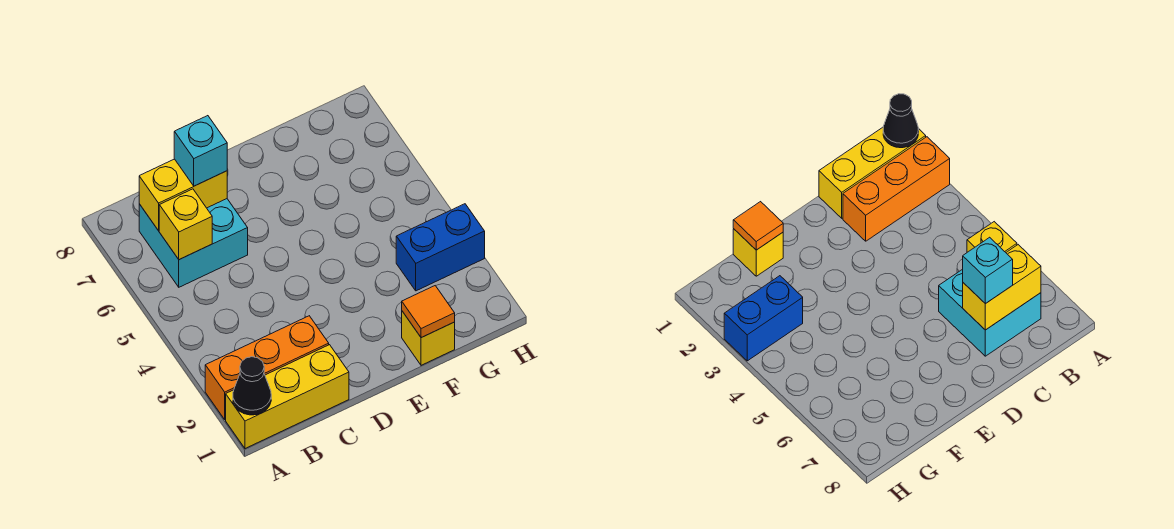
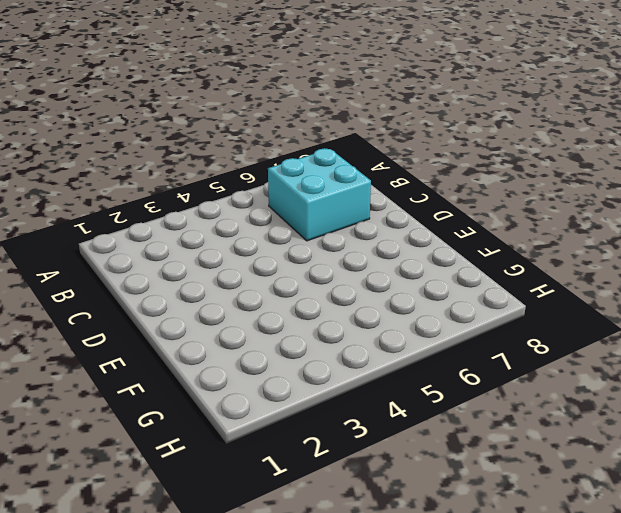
none -> yellow brick A1:C1 level 1
none -> orange brick A2:C2 level 1

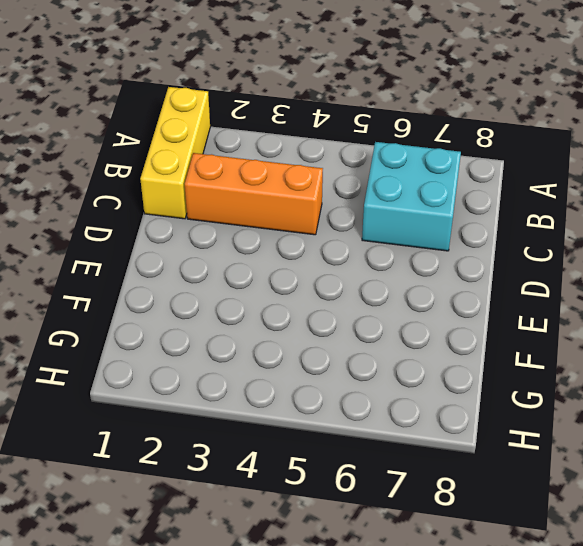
orange brick C2:C4 level 1 -> orange brick A2:C2 level 1
none -> yellow brick F1 level 1
none -> blue brick G3:H3 level 1

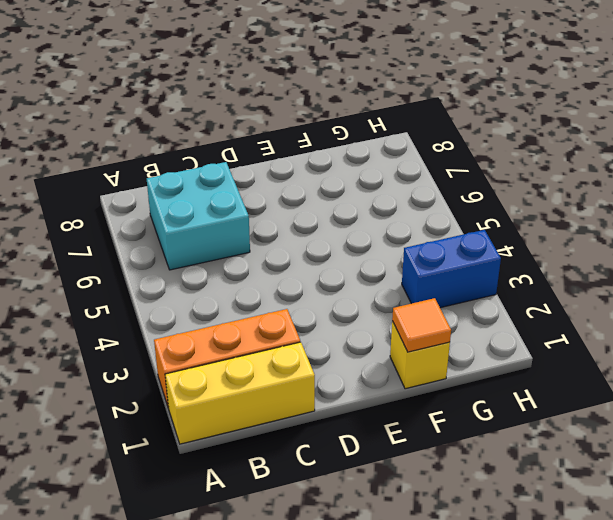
none -> black cone A1 level 2
none -> yellow brick B6 level 2

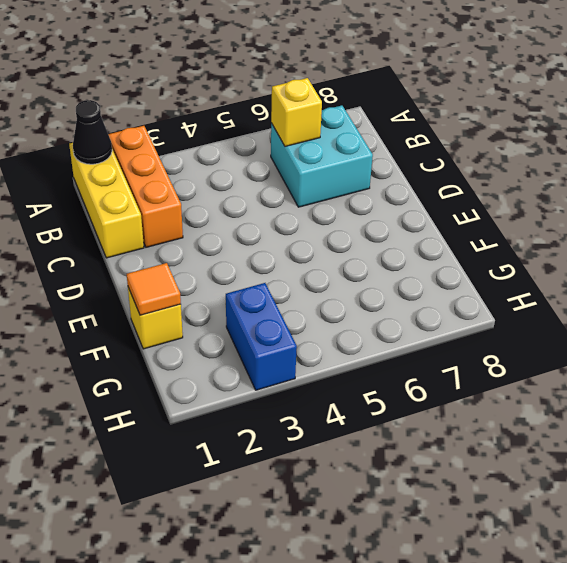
none -> yellow brick B7:C7 level 2
none -> cyan brick C7 level 3

